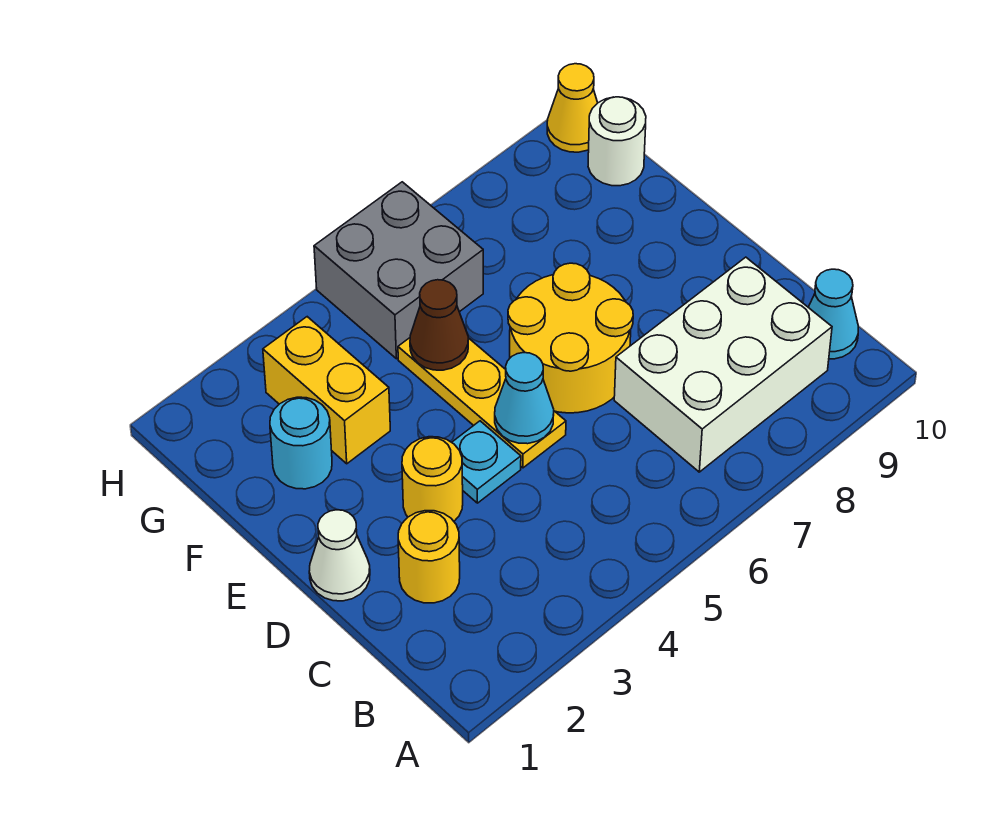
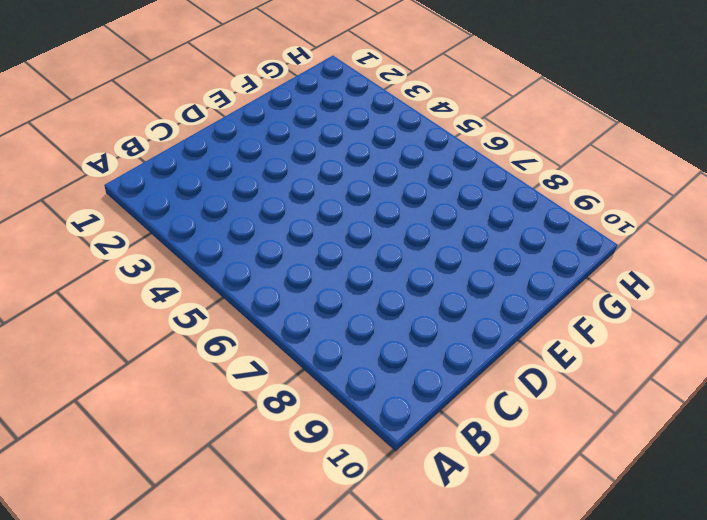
none -> white brick B7:C9 level 1
none -> cyan cone B10 level 1
none -> yellow round brick C2 level 1

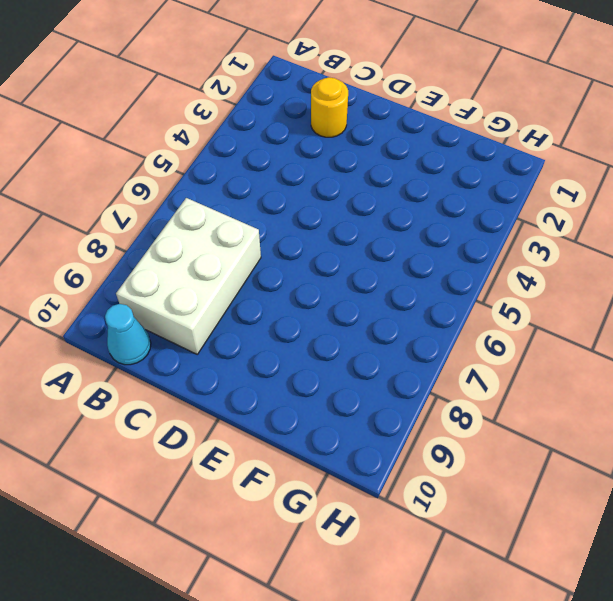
none -> white cone D1 level 1
none -> yellow round brick D3 level 1
none -> cyan plate D4 level 1

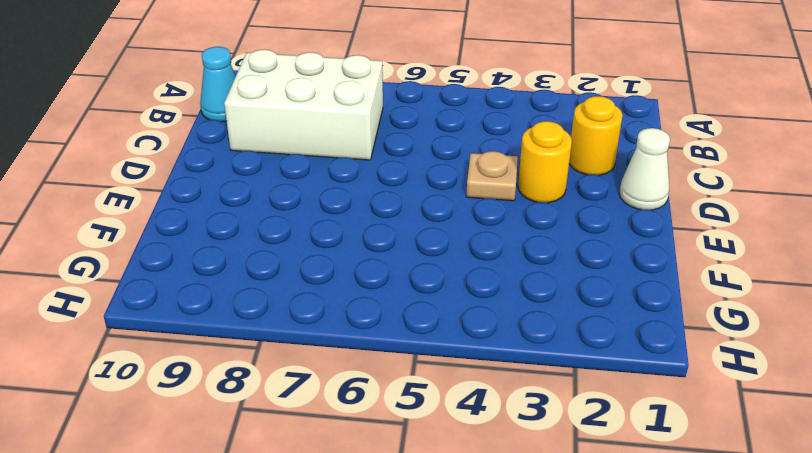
tan plate D4 level 1 -> cyan plate D4 level 1
none -> yellow plate D5:F5 level 1
none -> yellow round brick D6:E7 level 1
none -> cyan round brick F2 level 1

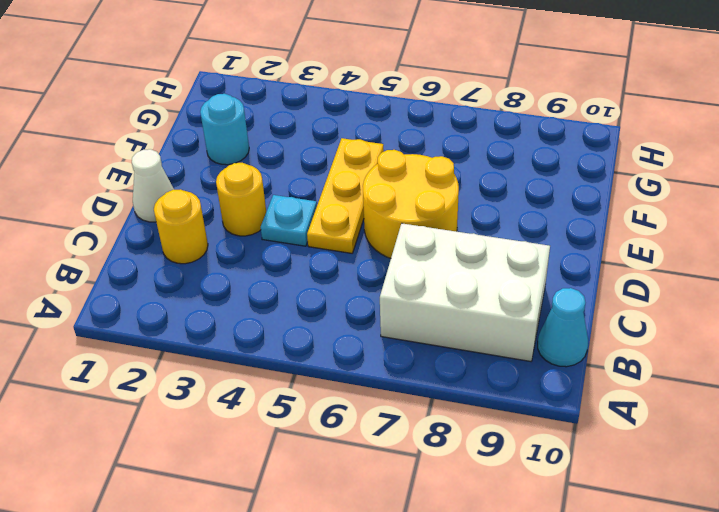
none -> yellow brick F3:G3 level 1
none -> grey brick G5:H6 level 1
none -> white round brick G10 level 1

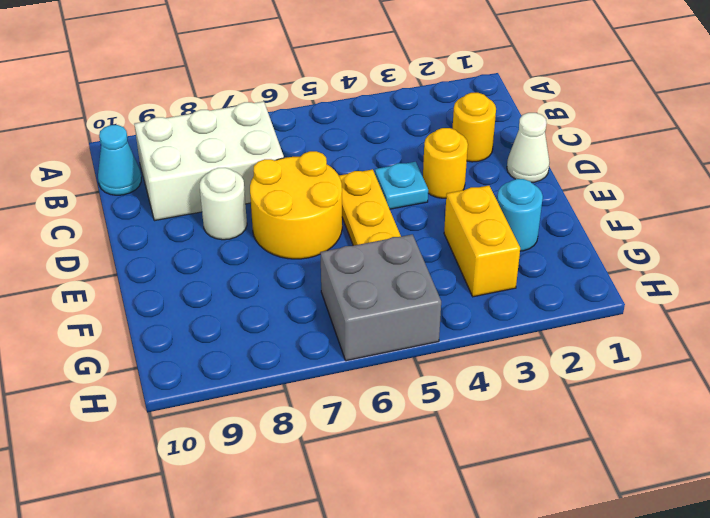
white round brick D8 level 1 -> white round brick G10 level 1
none -> yellow cone H10 level 1
none -> cyan cone D5 level 2
none -> brown cone F5 level 2

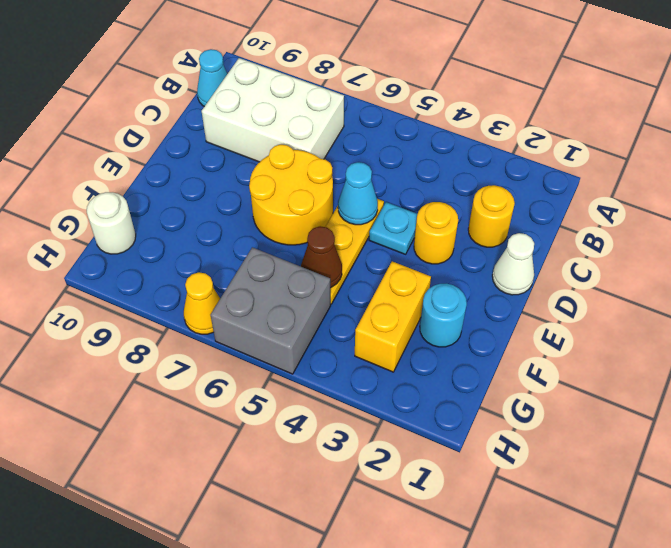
yellow cone H7 level 1 -> yellow cone H10 level 1

